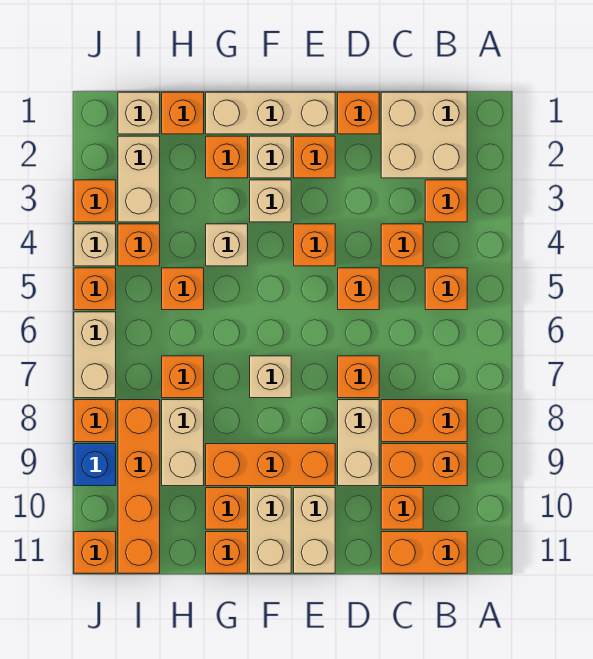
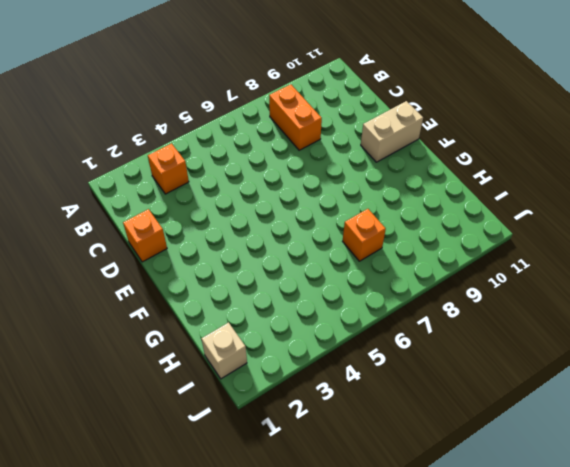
none -> tan brick B1:C2 level 1
none -> orange brick B5 level 1
none -> orange brick B9:C9 level 1
none -> orange brick B11:C11 level 1

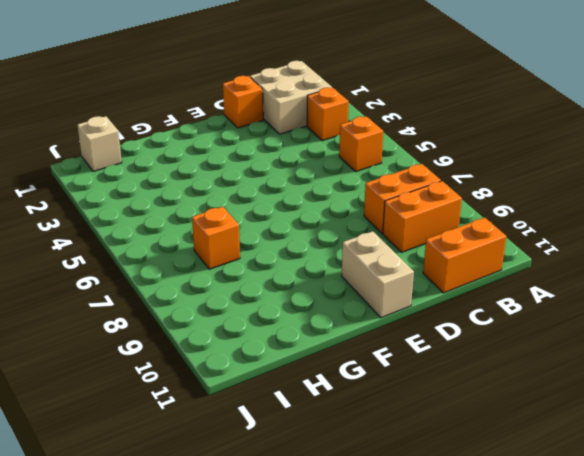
none -> orange brick C4 level 1
none -> orange brick C10 level 1
none -> orange brick D5 level 1
none -> orange brick D7 level 1

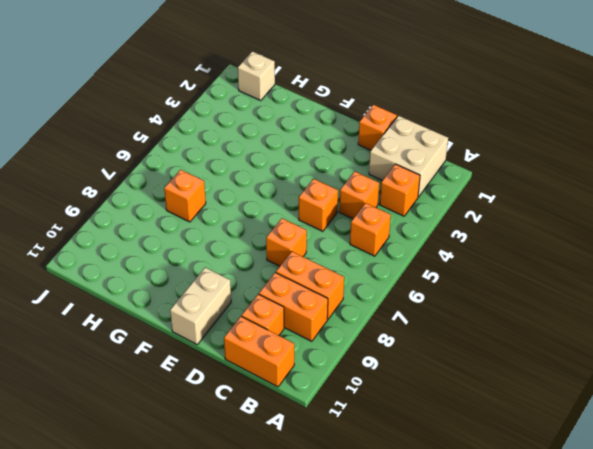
none -> tan brick D8:D9 level 1
none -> tan brick E1:G1 level 1
none -> orange brick E2 level 1
none -> orange brick E4 level 1

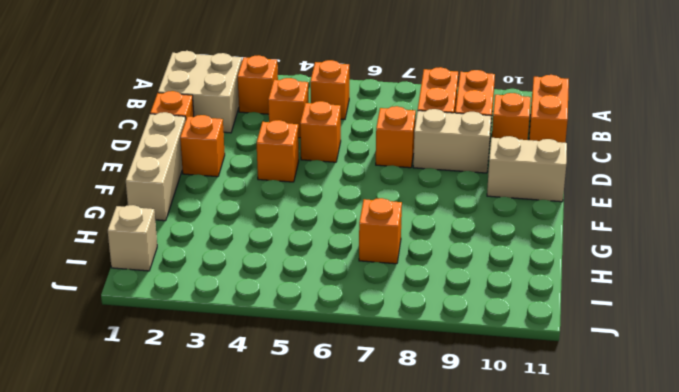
none -> orange brick E9:G9 level 1
none -> tan brick F2 level 1
none -> tan brick F3 level 1
none -> tan brick F7 level 1

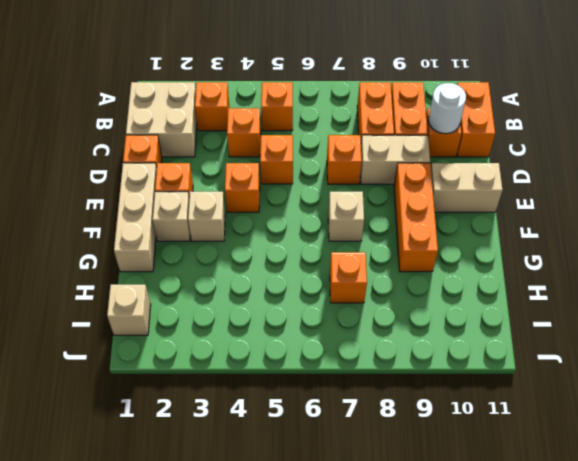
white round brick C10 level 2 -> none
none -> tan brick F10:F11 level 1
none -> orange brick G2 level 1
none -> tan brick G4 level 1
none -> orange brick G10 level 1

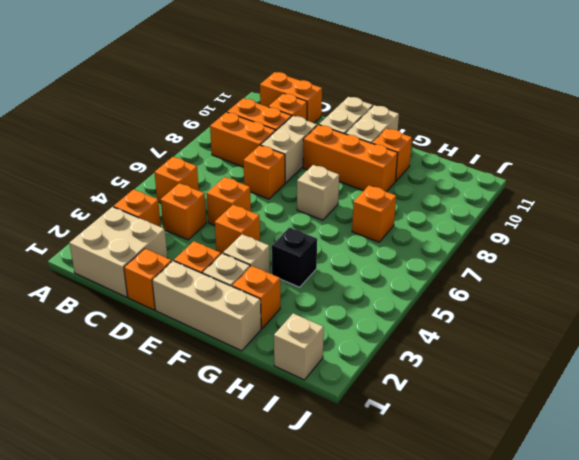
black brick G4 level 1 -> tan brick G4 level 1
none -> orange brick G11 level 1
none -> orange brick H1 level 1
none -> orange brick H5 level 1
none -> tan brick H8:H9 level 1

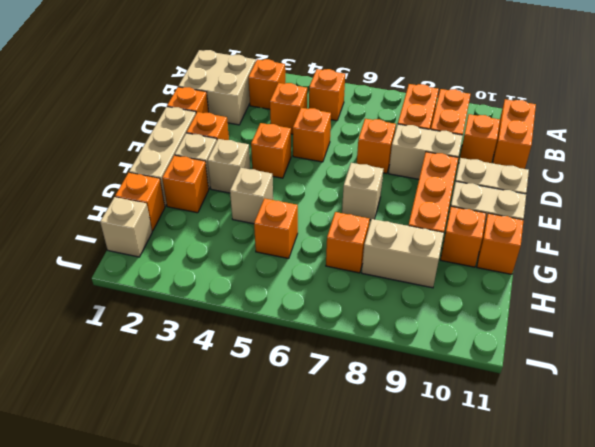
none -> tan brick I2:I3 level 1
none -> orange brick I4 level 1
none -> orange brick I8:I11 level 1
none -> orange brick J3 level 1

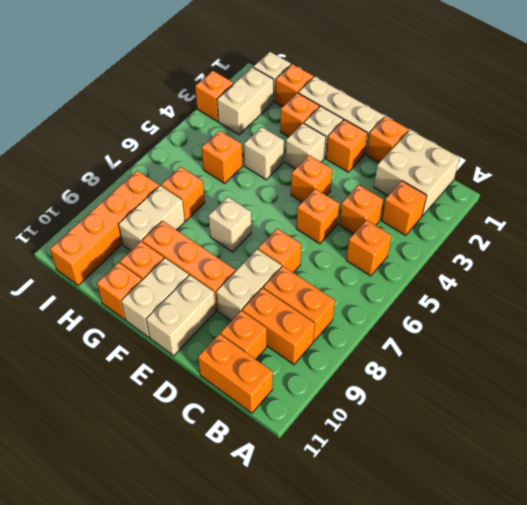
none -> orange brick I4 level 1
none -> tan brick J4 level 1
none -> orange brick J5 level 1
none -> tan brick J6:J7 level 1

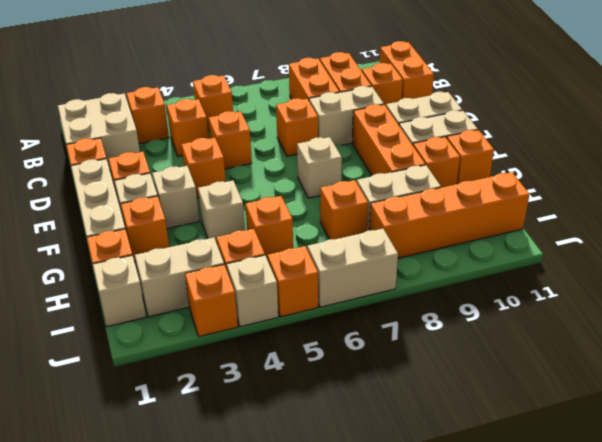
none -> orange brick J8 level 1
none -> blue brick J9 level 1
none -> orange brick J11 level 1

